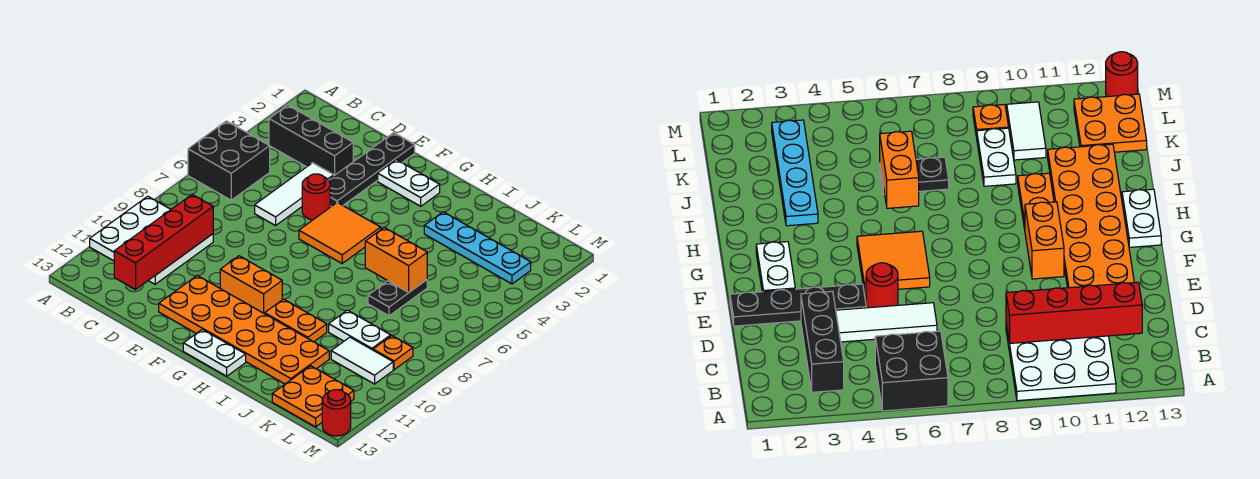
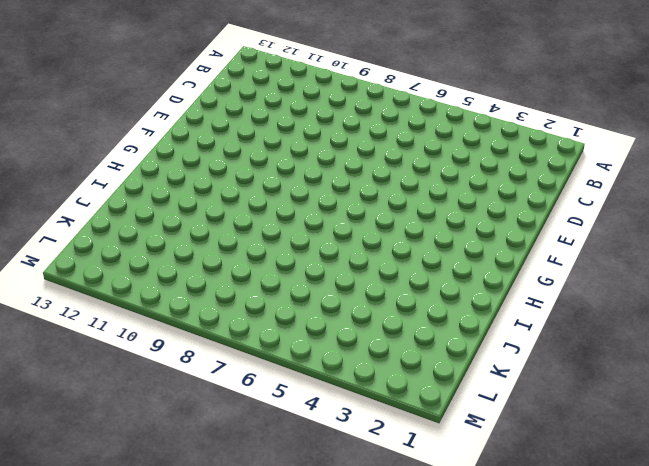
none -> black brick A5:B6 level 1
none -> white plate A9:C11 level 1
none -> black brick B3:D3 level 1

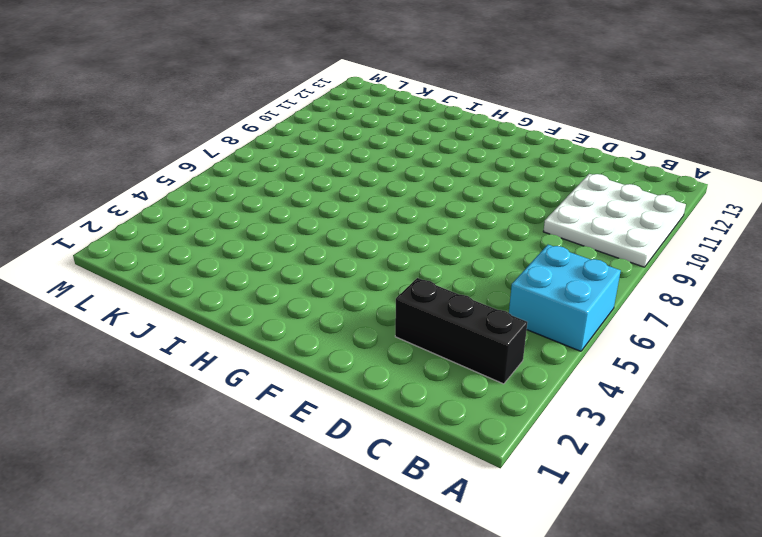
cyan brick A5:B6 level 1 -> black brick A5:B6 level 1
none -> white tile D4:D6 level 1
none -> black plate E1:E4 level 1
none -> red round brick E5 level 1

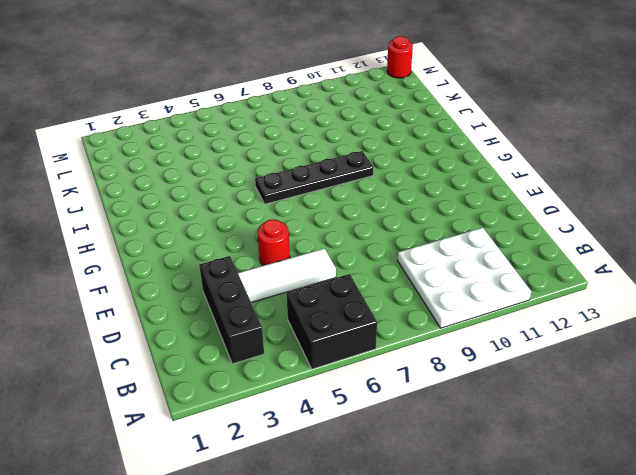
black plate H6:H9 level 1 -> black plate E1:E4 level 1
none -> orange plate E11:J12 level 1
none -> white plate F2:G2 level 1
none -> orange tile F5:G6 level 1

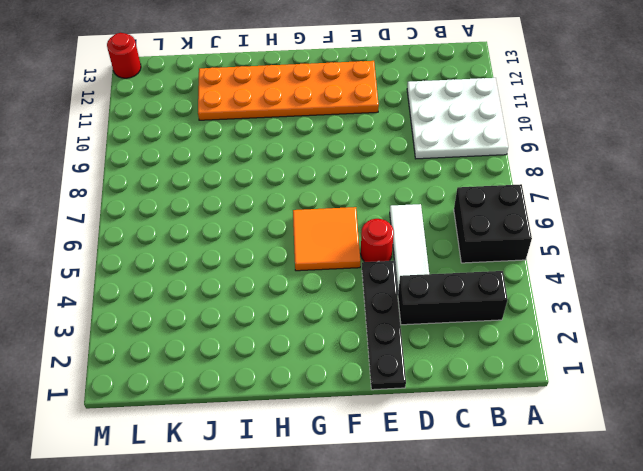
none -> white plate F2:G2 level 1
none -> orange brick F10:G10 level 1
none -> white plate G13:H13 level 1

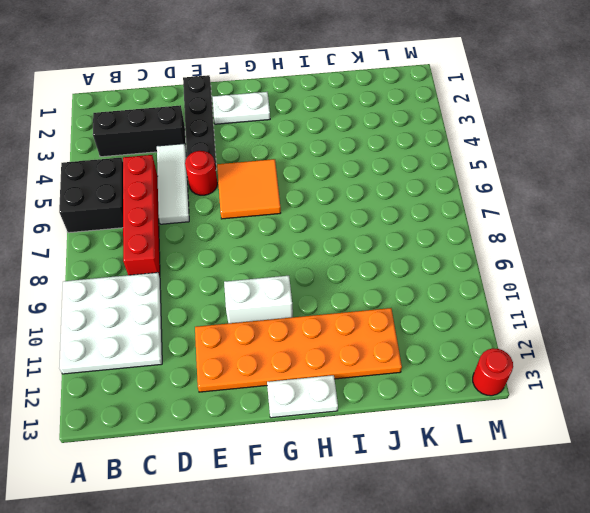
red brick C5:C8 level 1 -> red brick C9:C12 level 2
white brick F10:G10 level 1 -> orange brick F10:G10 level 1
none -> orange plate H10:I10 level 1
none -> cyan plate I3:L3 level 1
none -> black plate J6:J7 level 1

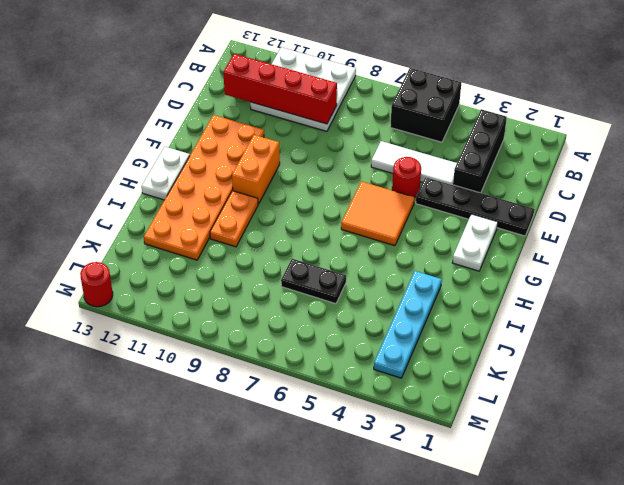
none -> white plate J9:K9 level 1
none -> white tile K10:L10 level 1
none -> orange plate K12:L13 level 1

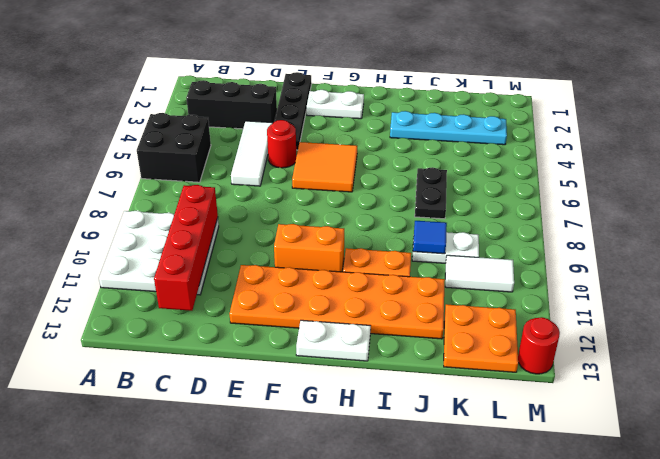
blue tile J9 level 2 -> none
none -> orange plate L9 level 1
none -> orange brick I6:J6 level 2

